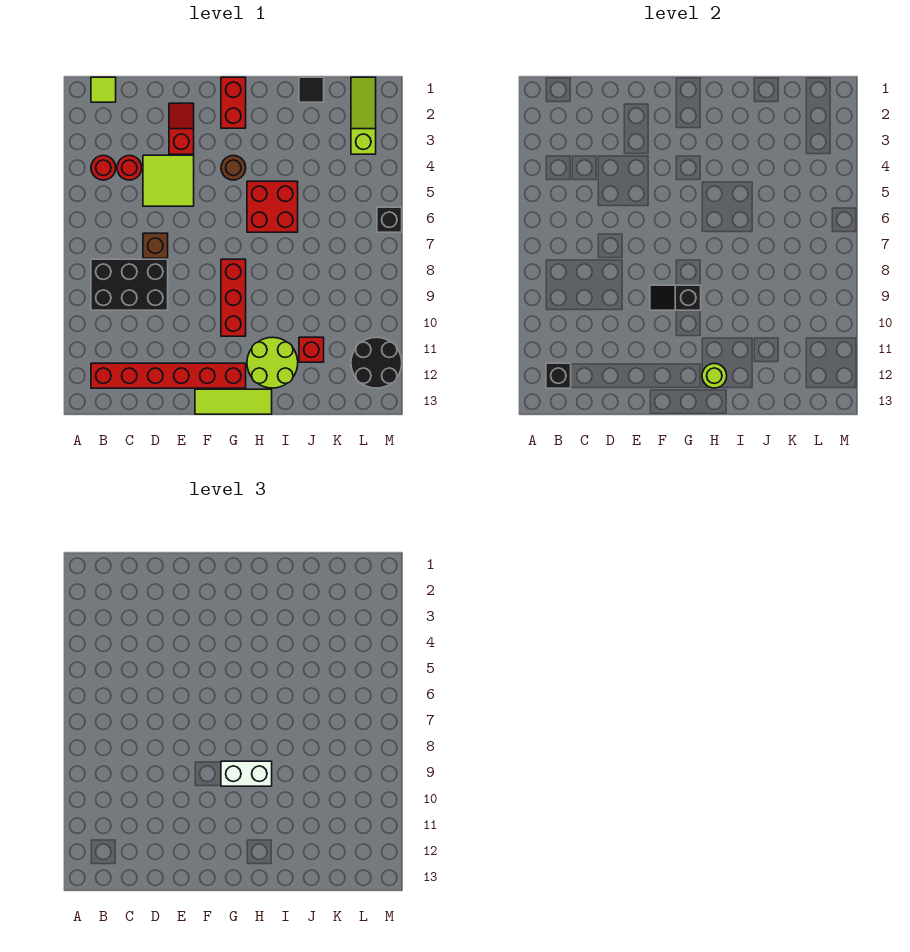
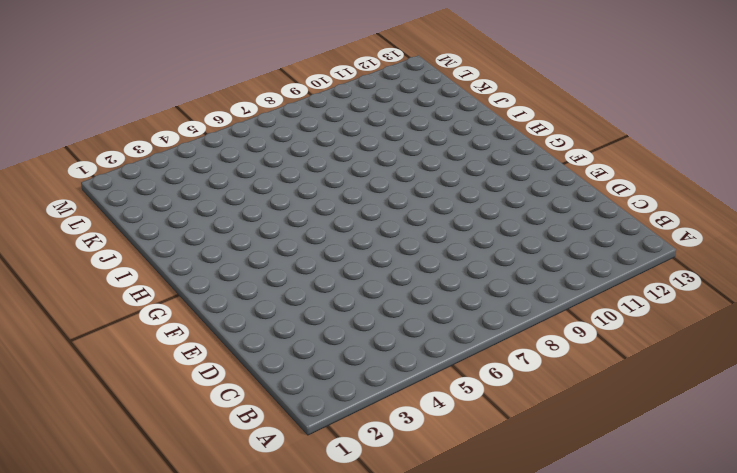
none -> lime tile B1 level 1
none -> red round brick B4 level 1
none -> black brick B8:D9 level 1

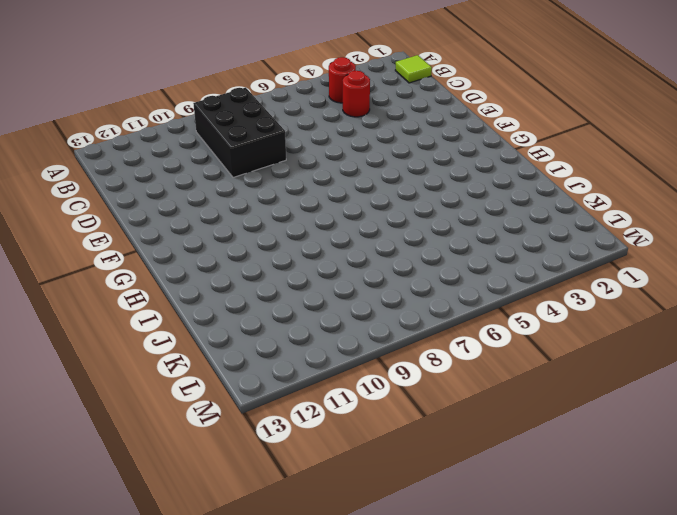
none -> red brick B12:G12 level 1
none -> lime tile D4:E5 level 1
none -> brown brick D7 level 1

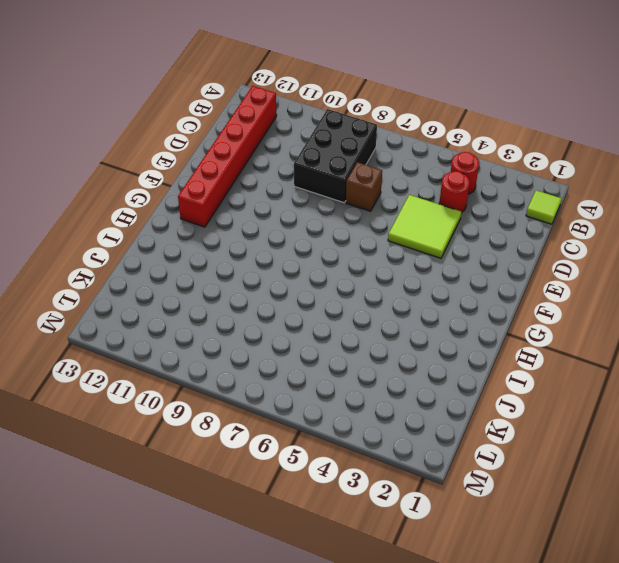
none -> red slope E2:E3 level 1 top 3
none -> lime tile F13:H13 level 1
none -> red brick G1:G2 level 1

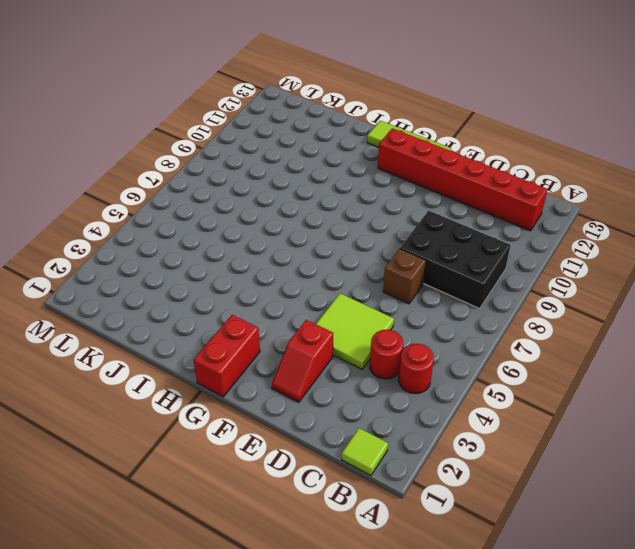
none -> brown round brick G4 level 1
none -> red brick G8:G10 level 1
none -> red brick H5:I6 level 1

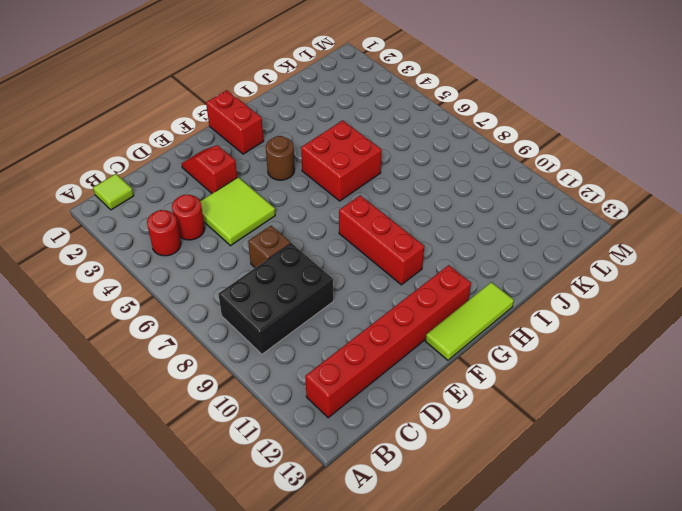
none -> lime round brick H11:I12 level 1
none -> black tile J1 level 1
none -> red brick J11 level 1

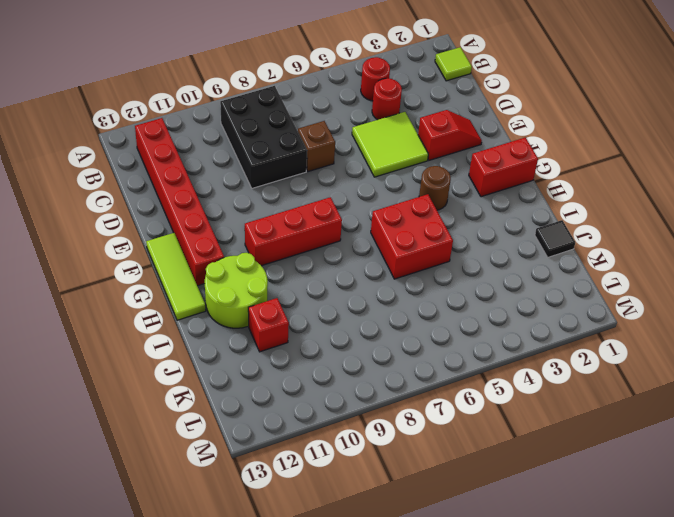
none -> lime slope L1:L3 level 1 top 3
none -> black round brick L11:M12 level 1
none -> black brick M6 level 1

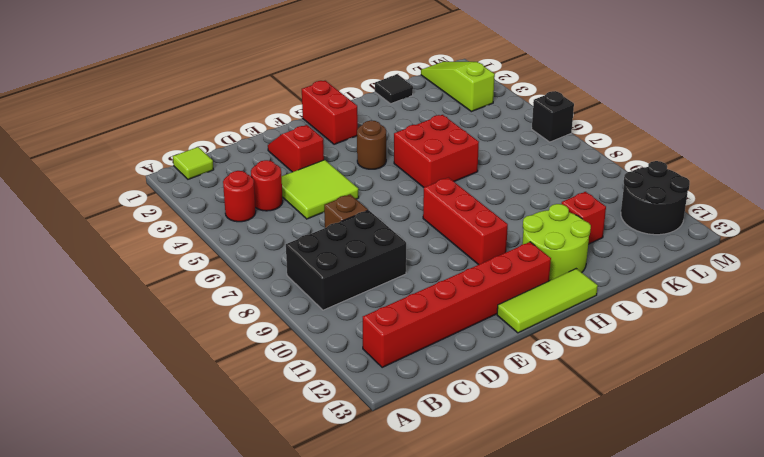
none -> black brick B12 level 2
none -> black slope F9:G9 level 2 top G
none -> lime round brick H12 level 2

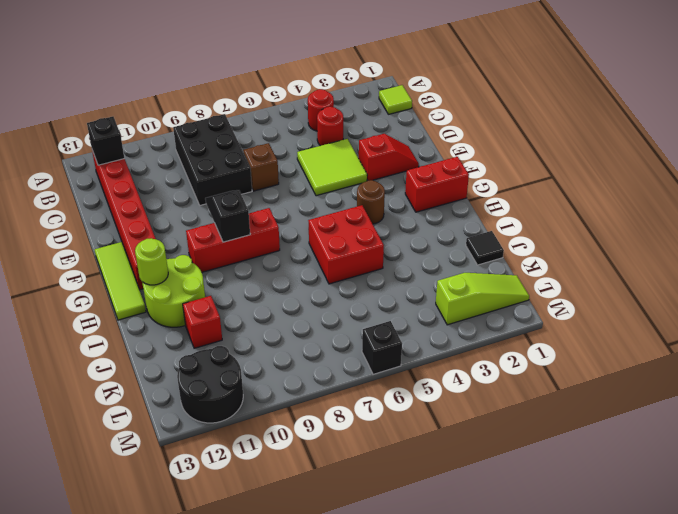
none -> white brick G9:H9 level 3

